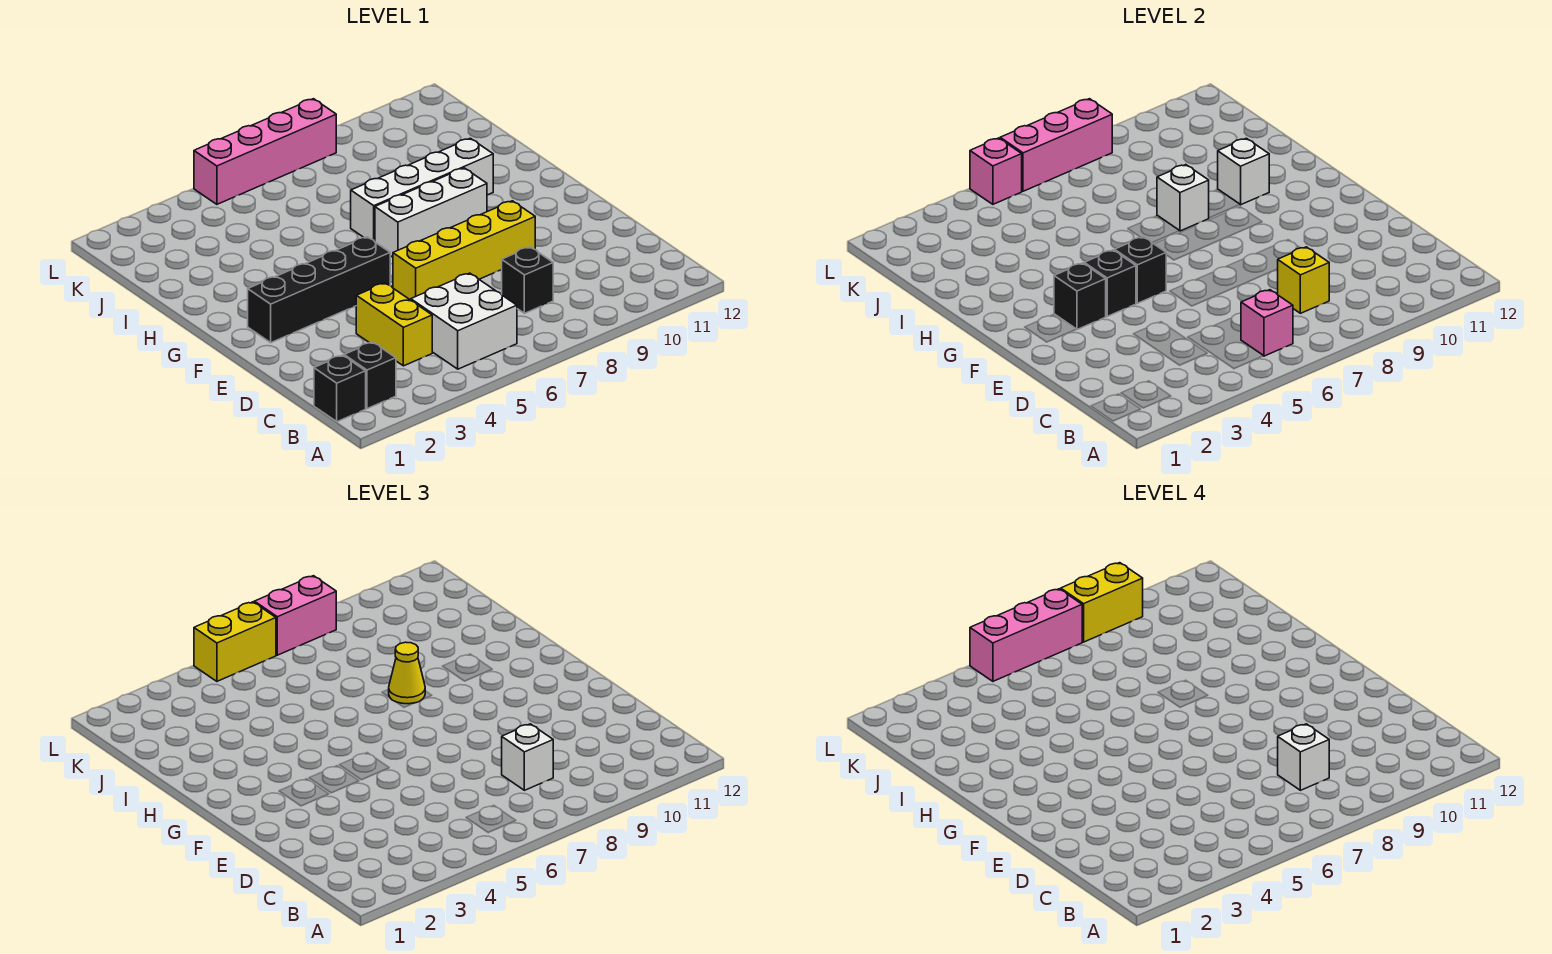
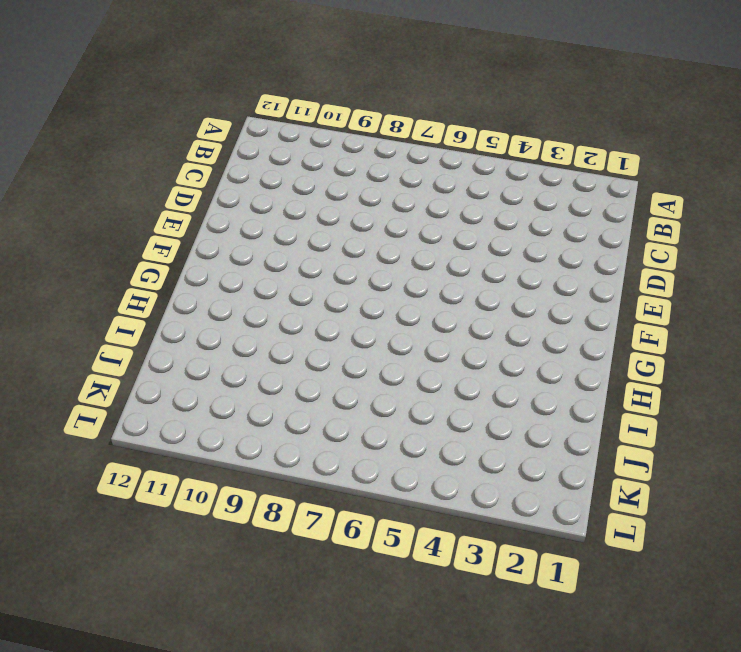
none -> black brick B1 level 1
none -> black brick B2 level 1
none -> white brick B5:C6 level 1

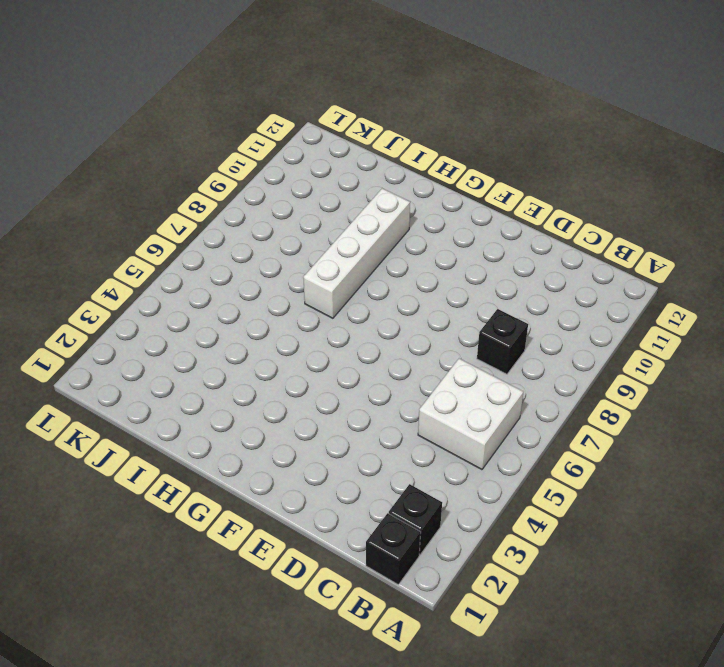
none -> yellow brick C4:D4 level 1
none -> yellow brick E6:E9 level 1
none -> black brick F2:F5 level 1

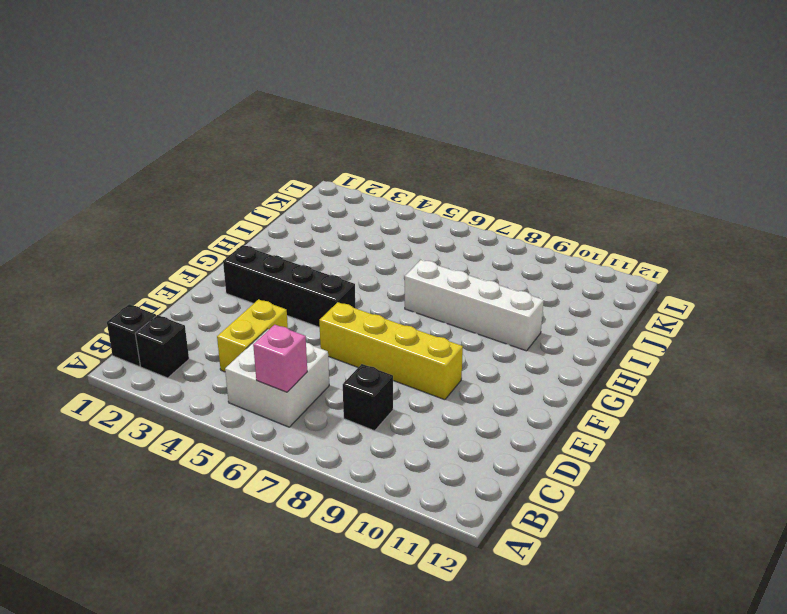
none -> white brick G7:G9 level 1
none -> pink brick L5:L8 level 1
none -> yellow brick C8 level 2

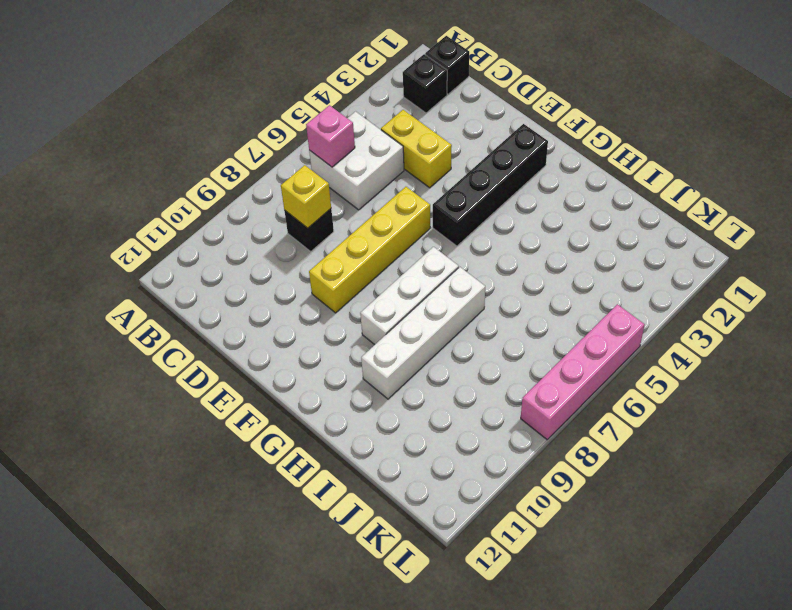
none -> black brick F3 level 2
none -> black brick F4 level 2
none -> black brick F5 level 2

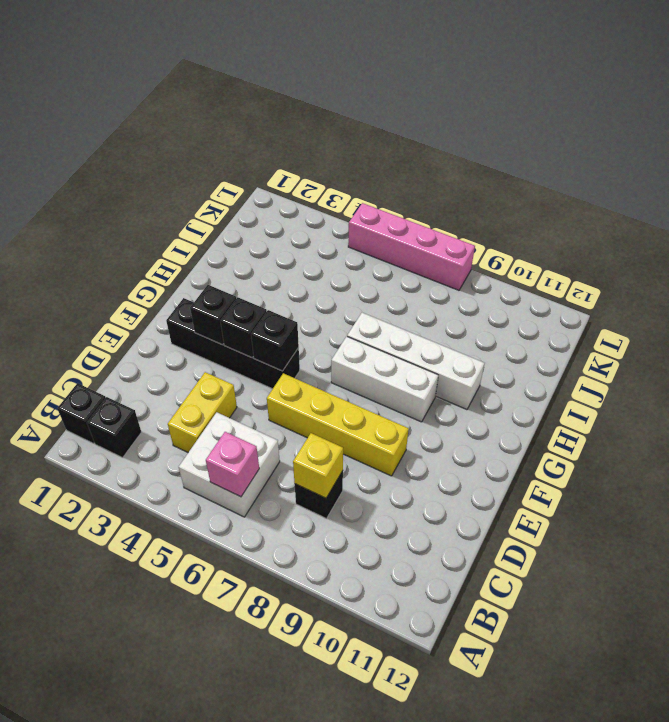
none -> white brick H8 level 2
none -> white brick H10 level 2
none -> pink brick L5 level 2

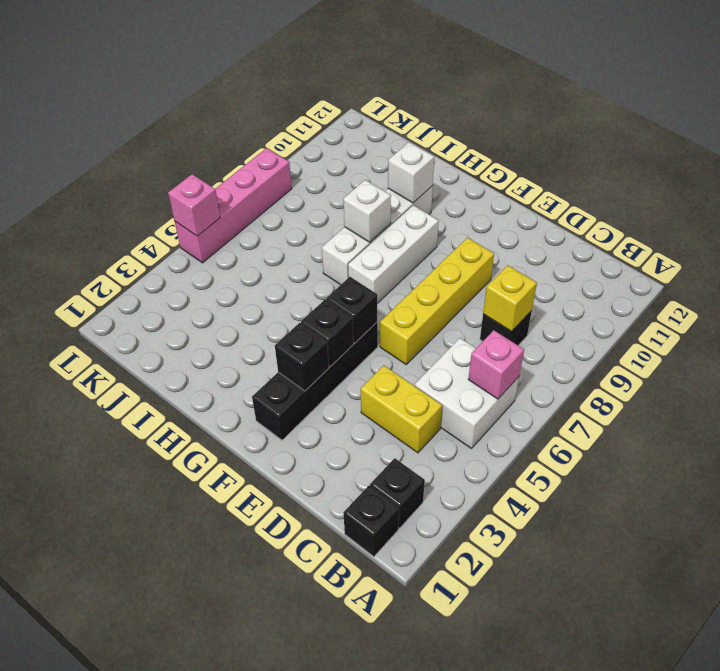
none -> pink brick L6:L8 level 2
none -> white brick C8 level 3
none -> yellow cone H8 level 3

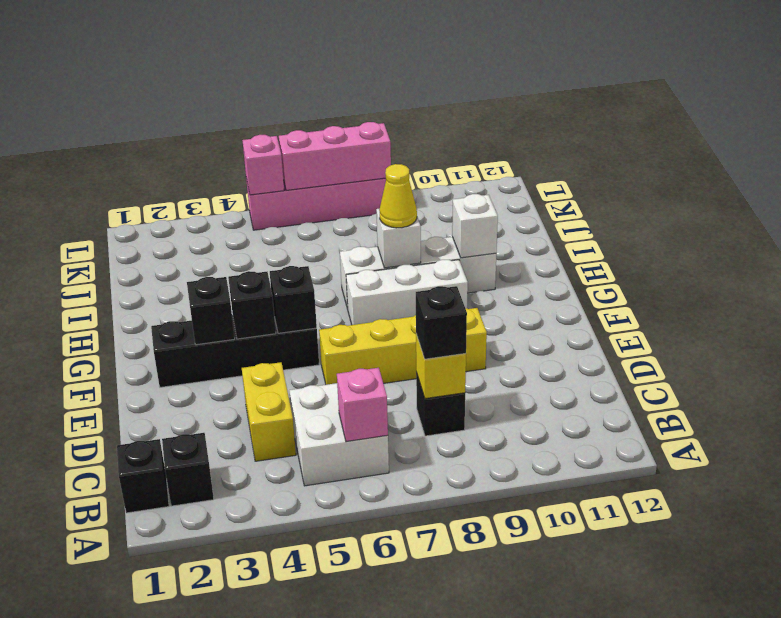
black brick C8 level 3 -> white brick C8 level 3
none -> yellow brick L5:L6 level 3
none -> pink brick L7:L8 level 3
none -> white brick C8 level 4

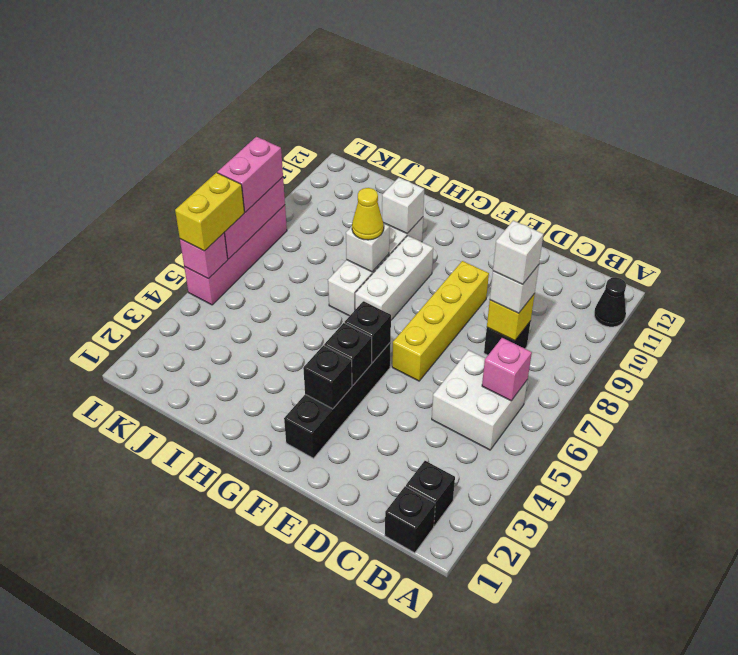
black cone A11 level 1 -> none
none -> yellow brick C4:D4 level 1
none -> pink brick L5:L7 level 4
none -> yellow brick L8:L9 level 4

